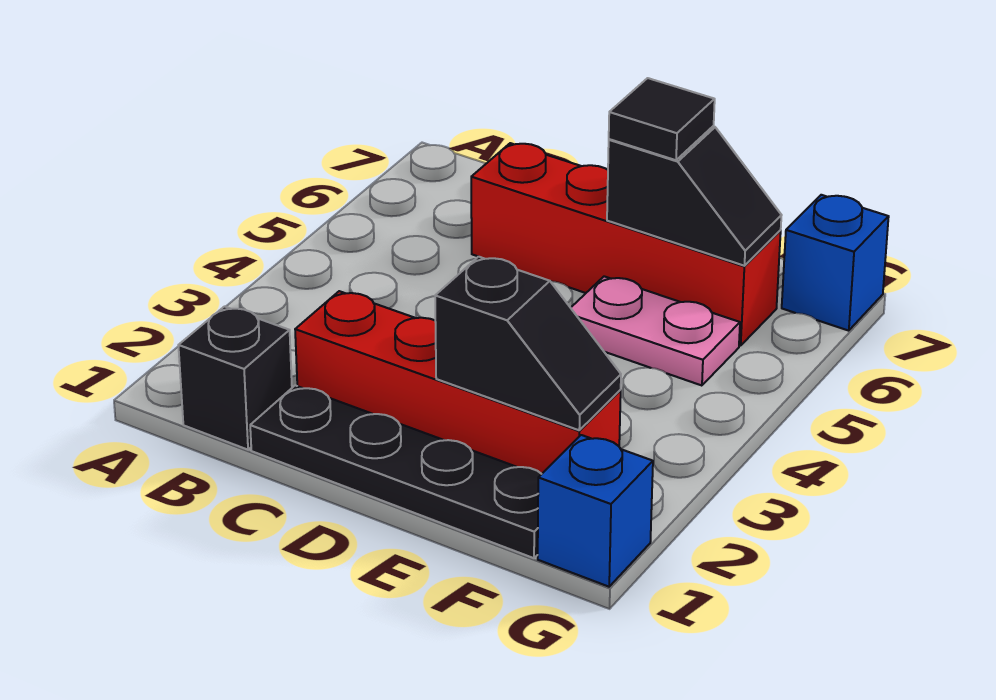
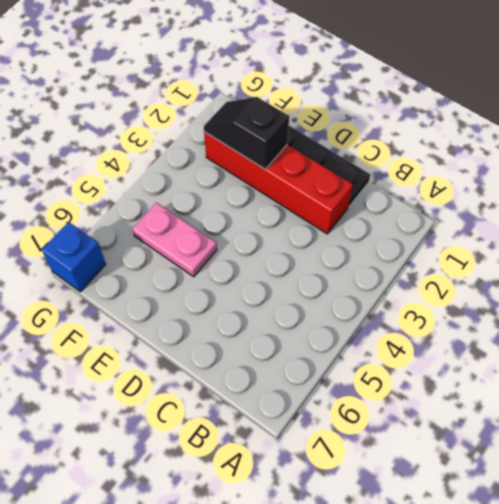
none -> black brick B1 level 1
none -> red brick C6:F6 level 1

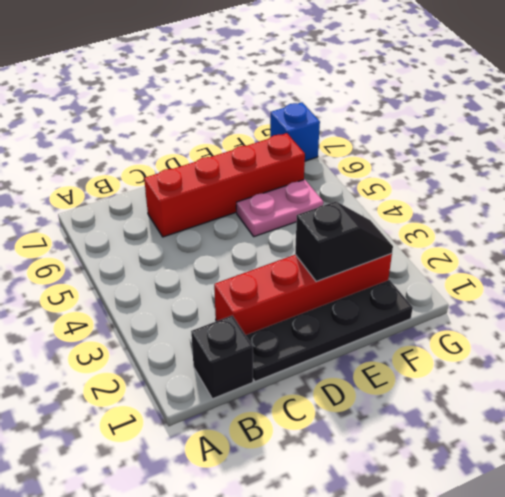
none -> blue brick G1 level 1
none -> black slope E6:F6 level 2 top E

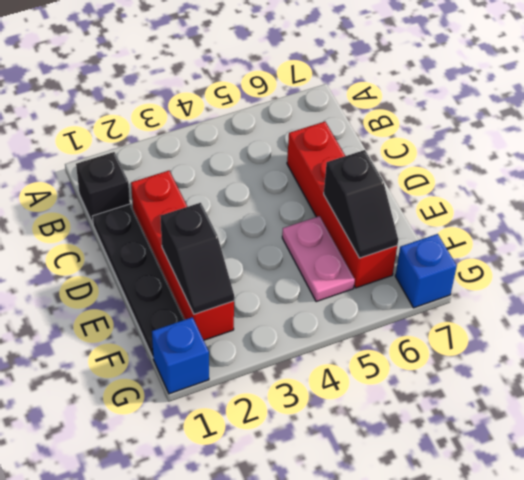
none -> black tile E6 level 3

